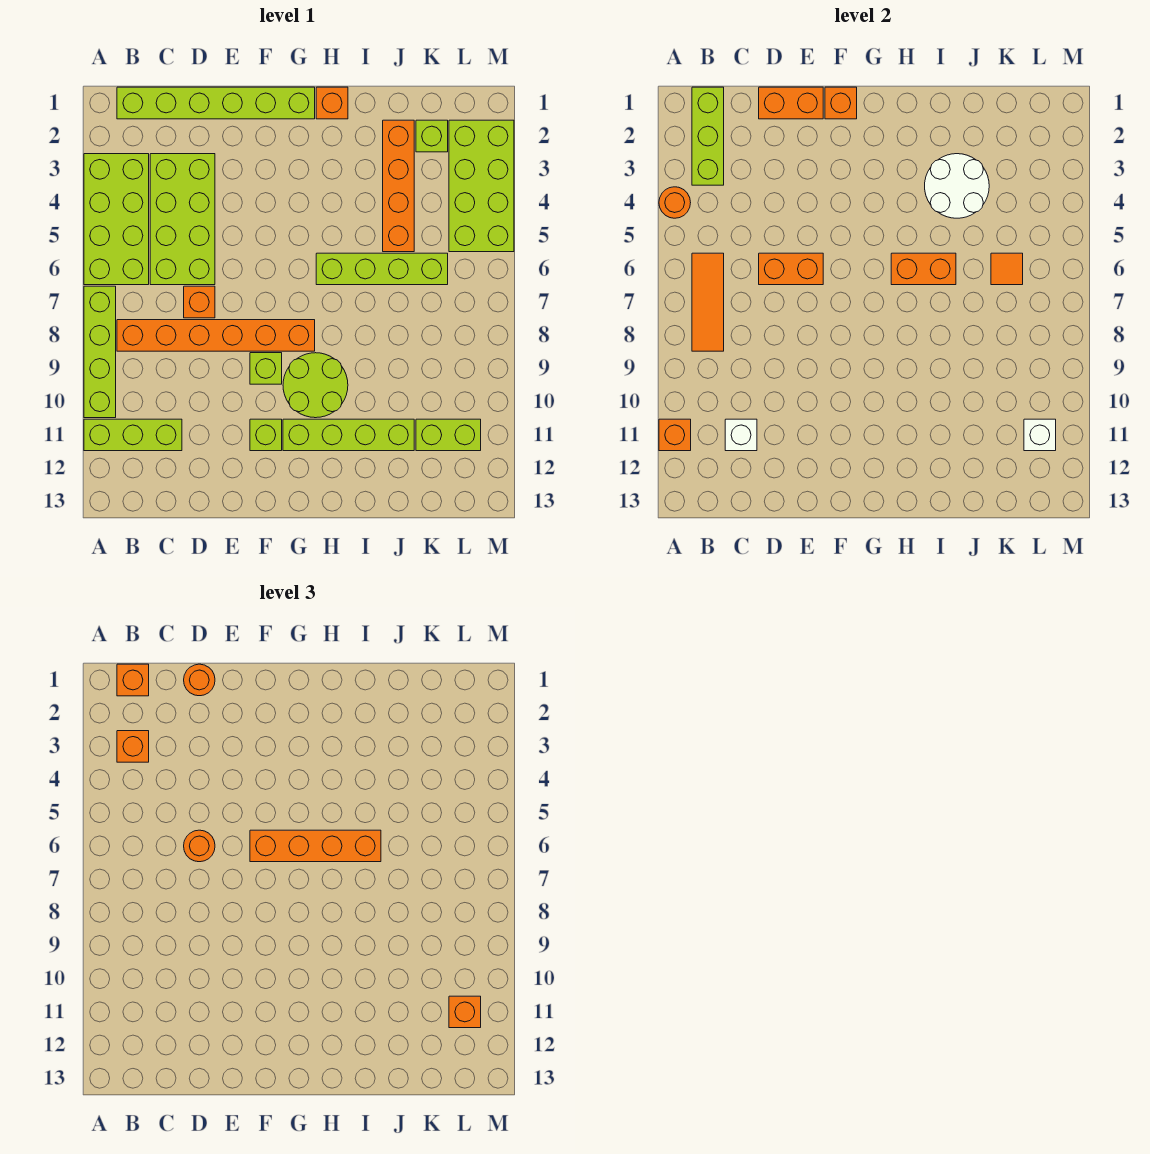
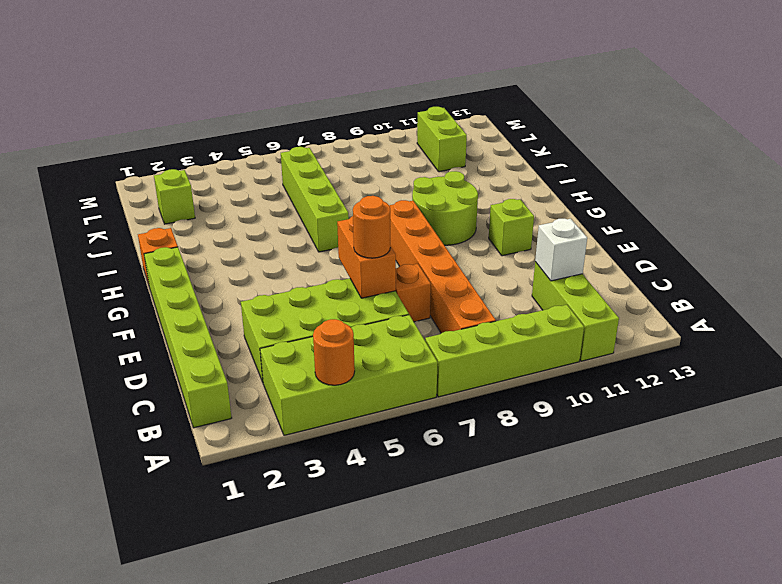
none -> lime brick F9 level 1
none -> lime brick G11:J11 level 1
none -> orange brick J2:J5 level 1
none -> lime brick L2:M5 level 1

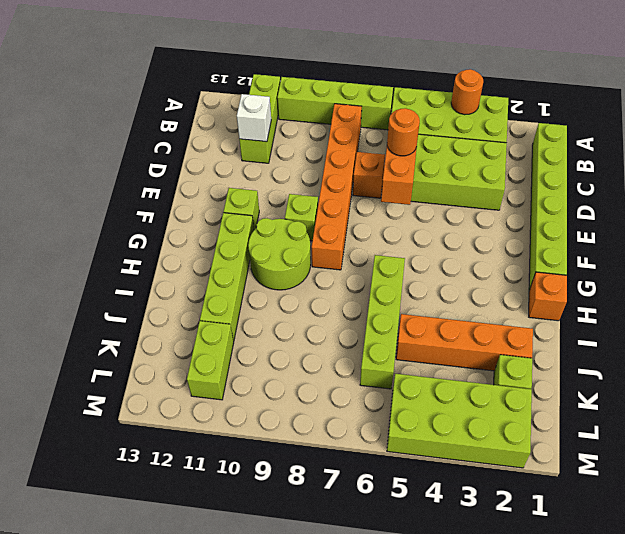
none -> orange brick A11 level 2
none -> lime brick B1:B3 level 2
none -> orange tile B6:B8 level 2
none -> orange brick D1:E1 level 2

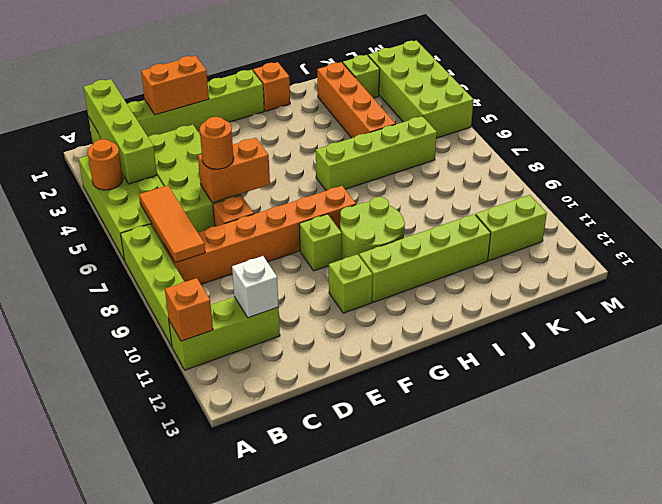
lime brick B1:B4 level 2 -> lime brick B1:B3 level 2
none -> orange brick F1 level 2
none -> orange brick H6:I6 level 2
none -> white round brick I3:J4 level 2
none -> orange tile K6 level 2

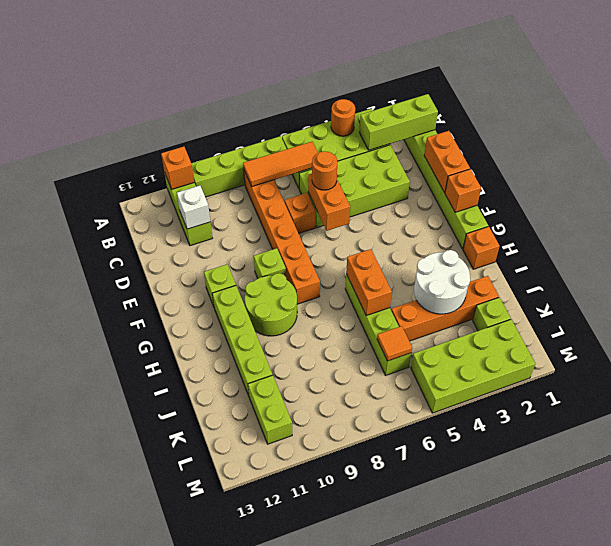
none -> white brick L11 level 2
none -> orange brick B1 level 3
none -> orange brick B3 level 3
none -> orange round brick D1 level 3

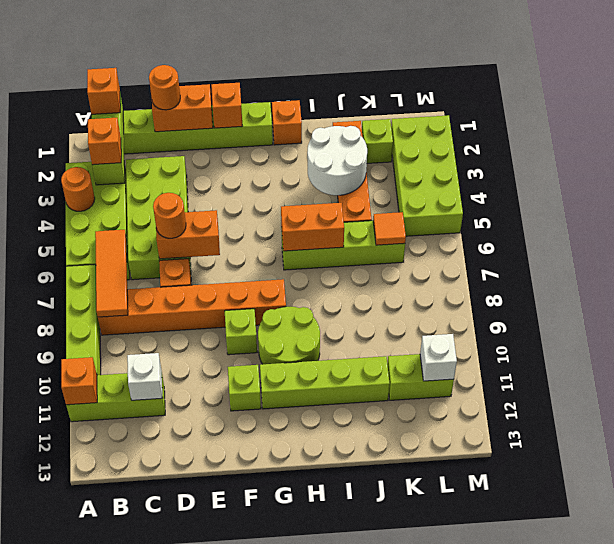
none -> orange brick F6:I6 level 3
none -> orange brick L11 level 3

